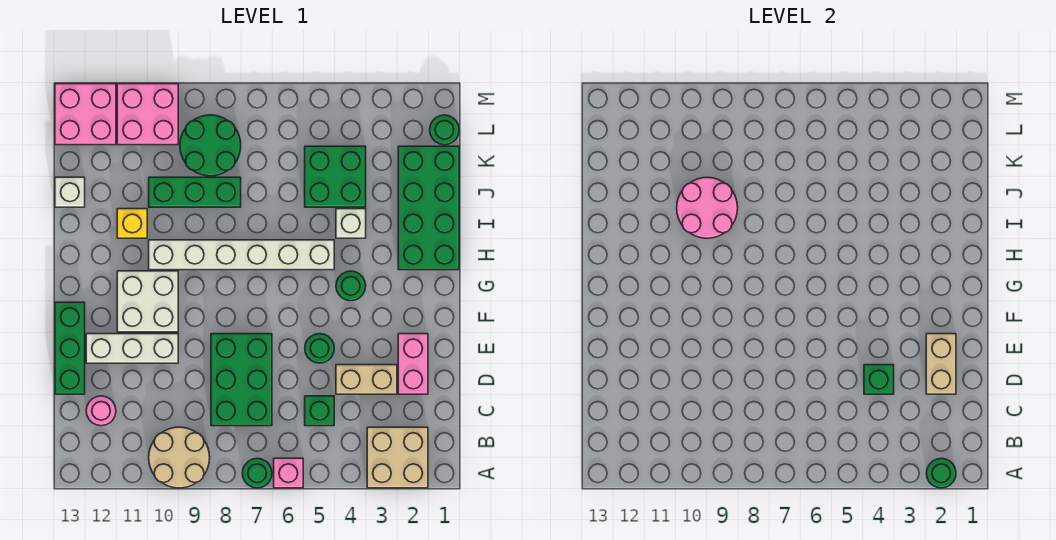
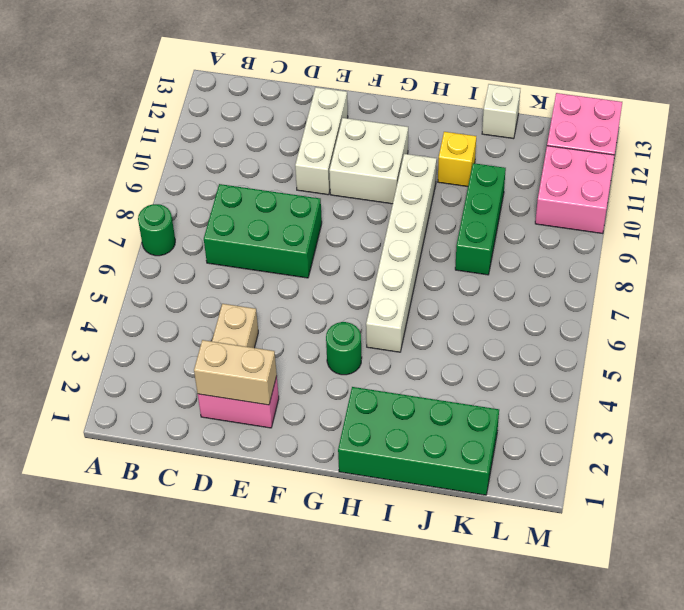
none -> tan brick A2:B3 level 1
none -> pink brick A6 level 1
none -> tan round brick A9:B10 level 1

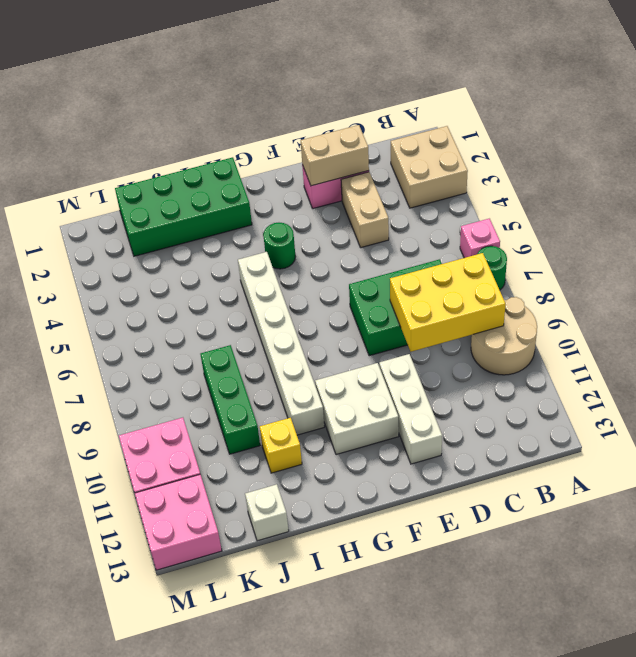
yellow brick B8:D9 level 2 -> none
none -> green brick C5 level 1
none -> pink round brick C12 level 1
none -> green brick D13:F13 level 1

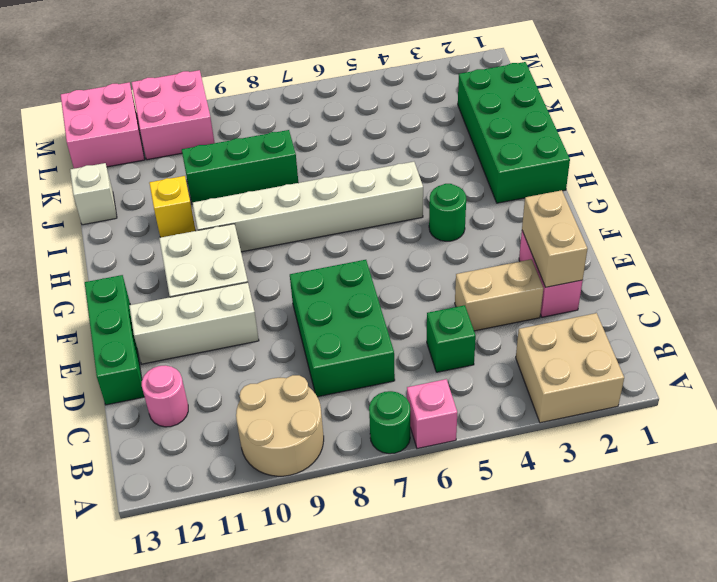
none -> green round brick E5 level 1
none -> white brick I4 level 1
none -> green brick J4:K5 level 1

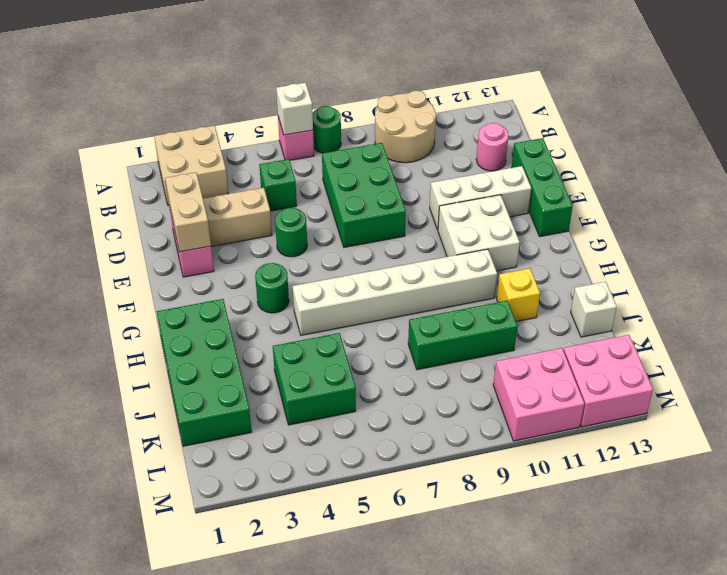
white brick A6 level 2 -> white brick I4 level 1
none -> green round brick K8:L9 level 1
none -> green round brick L1 level 1
none -> green round brick A2 level 2

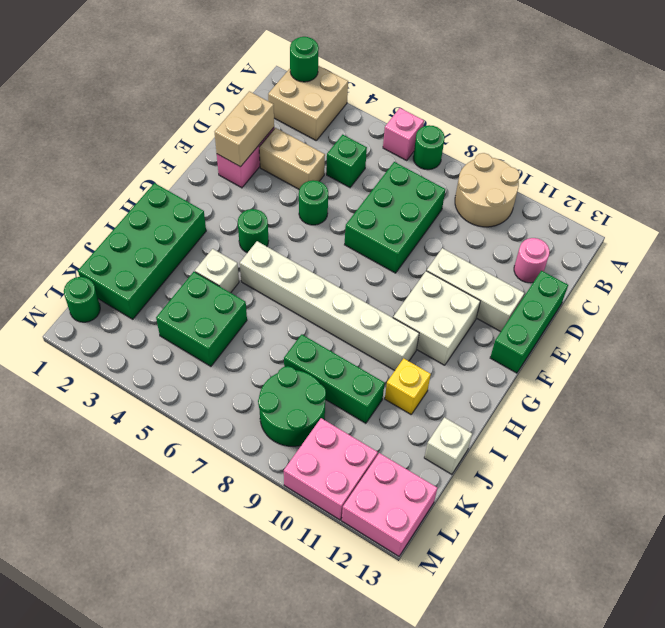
none -> green brick D4 level 2
none -> pink round brick I9:J10 level 2

